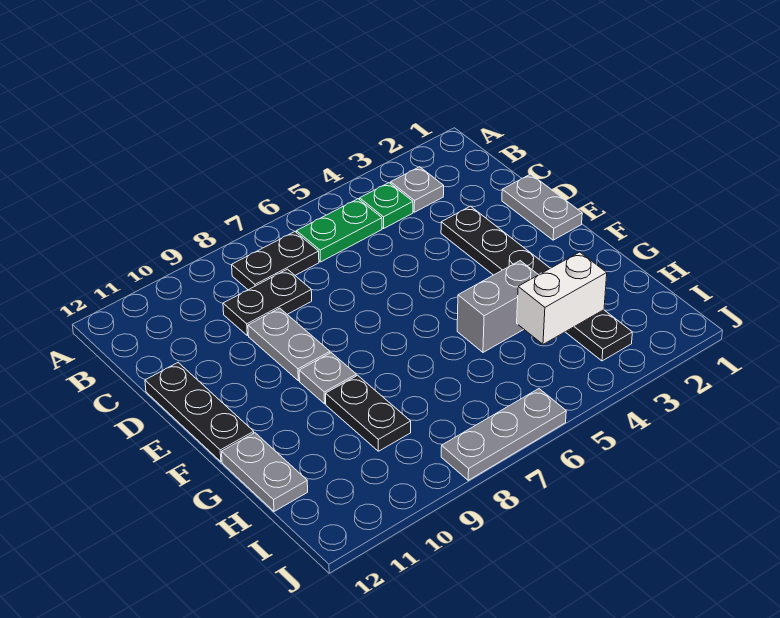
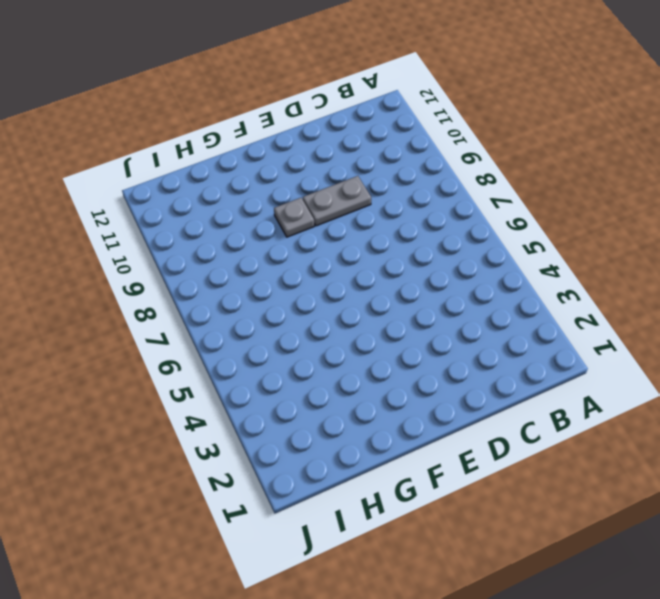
none -> grey plate B3 level 1
none -> green plate B4 level 1
none -> green plate B5:B6 level 1

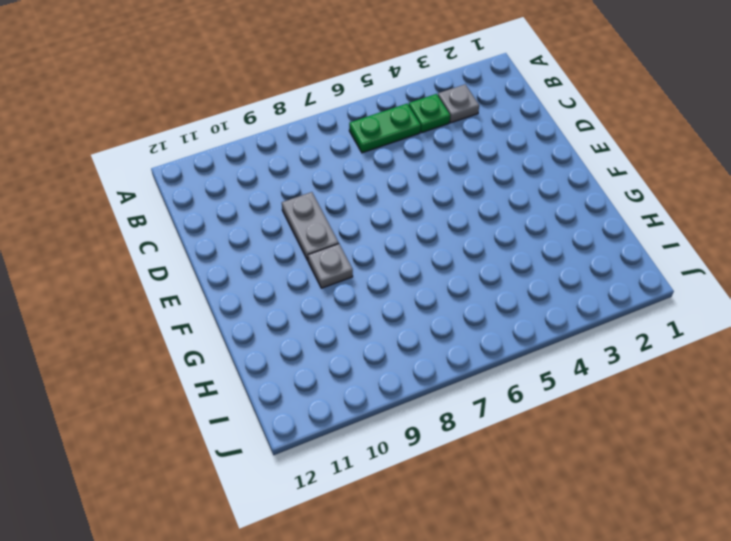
none -> black plate B7:B8 level 1
none -> black plate C8:C9 level 1
none -> grey plate D1:E1 level 1

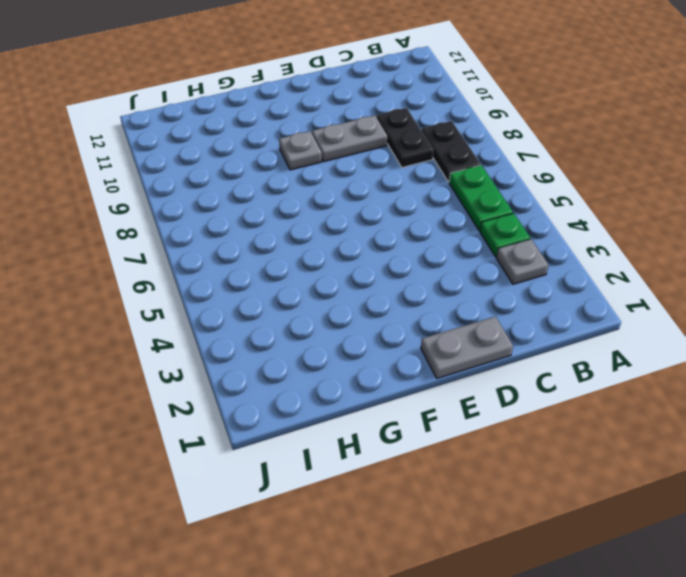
none -> black plate D3:I3 level 1
none -> black plate D12:F12 level 1
none -> grey brick G4:G5 level 1

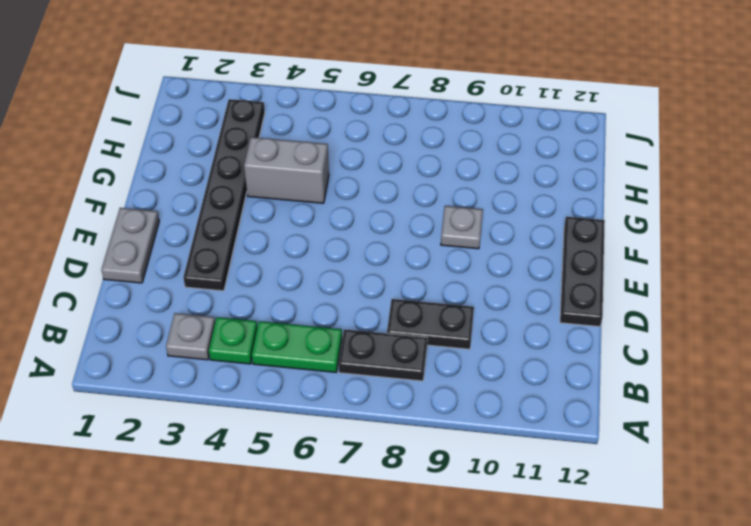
none -> grey plate D9:E9 level 1
none -> black plate G9:H9 level 1
none -> grey plate G12:H12 level 1

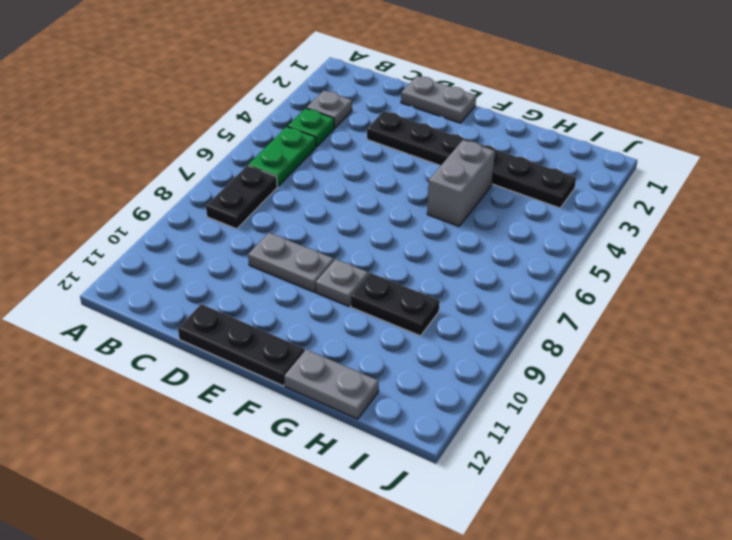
none -> black plate C8:C9 level 1
none -> grey plate J6:J8 level 1
none -> white brick H3:H4 level 2

